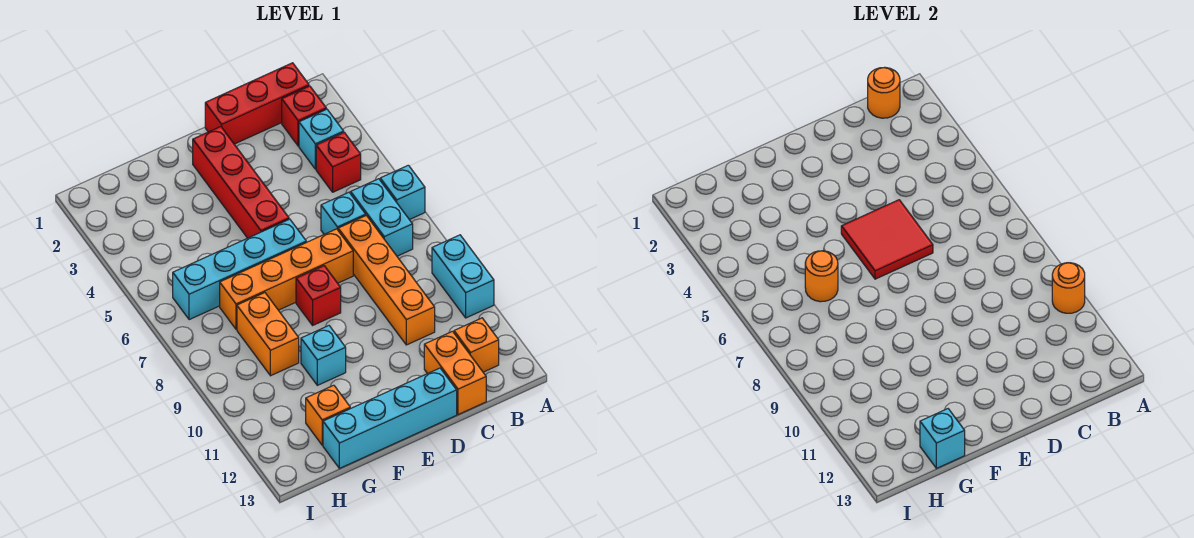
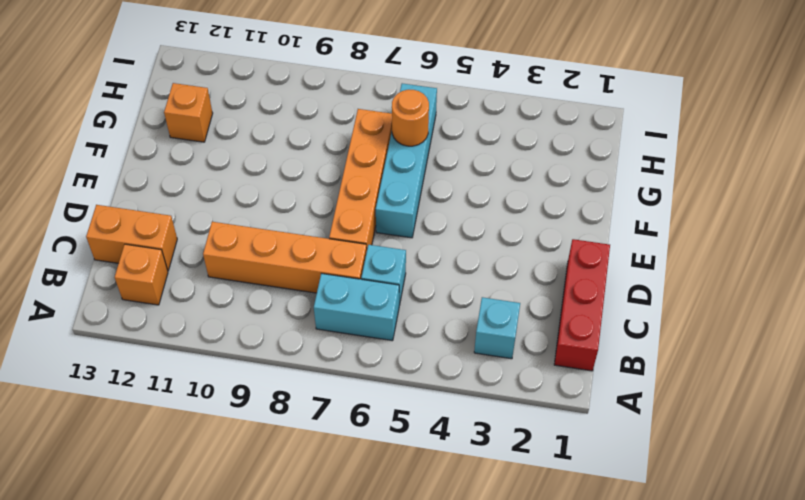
none -> cyan brick A6 level 1
none -> cyan brick A9:A10 level 1
none -> red brick B2 level 1

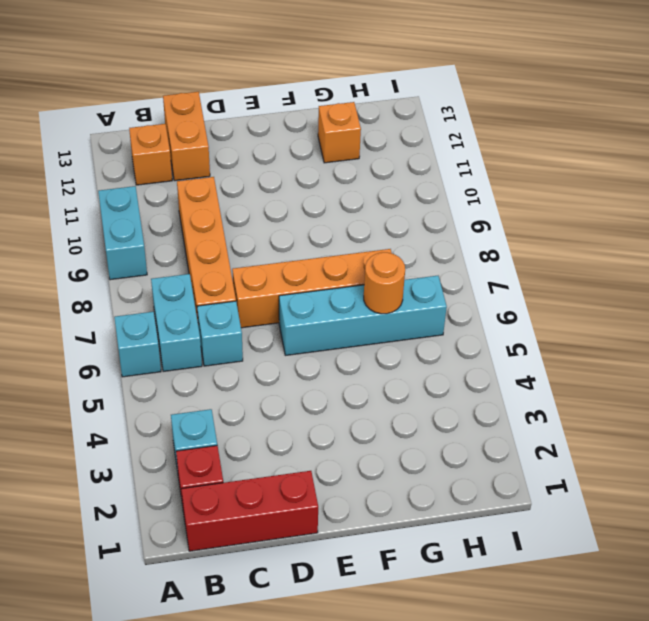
none -> red brick B4 level 1
none -> cyan brick D13:G13 level 1
none -> red brick E2:E5 level 1

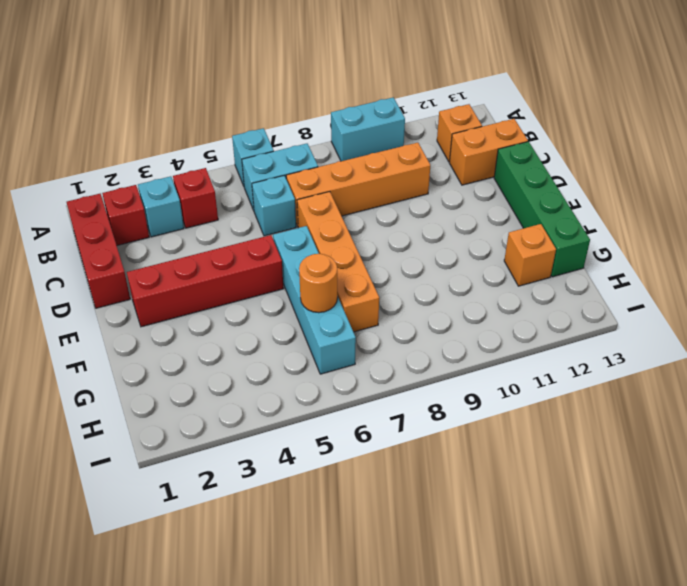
green brick D13:G13 level 1 -> cyan brick D13:G13 level 1
none -> red brick E8 level 1
none -> cyan brick F10 level 1
none -> orange brick G8:G9 level 1

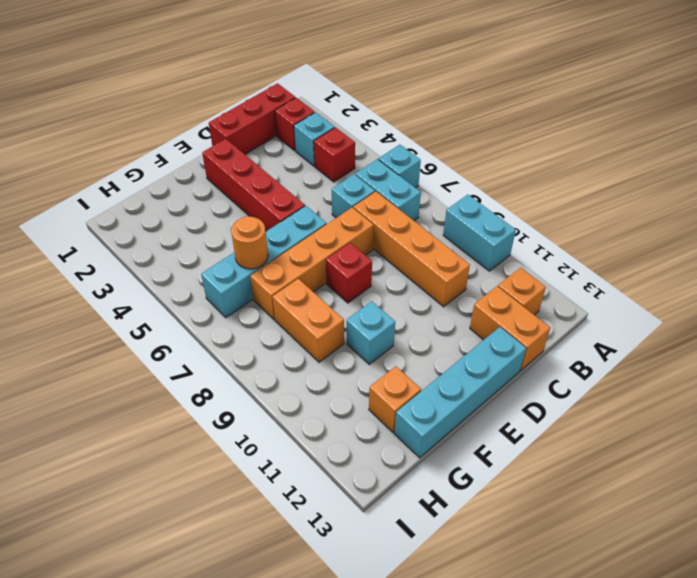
none -> orange round brick A10 level 2
none -> orange round brick B1 level 2
none -> red tile D5:E6 level 2

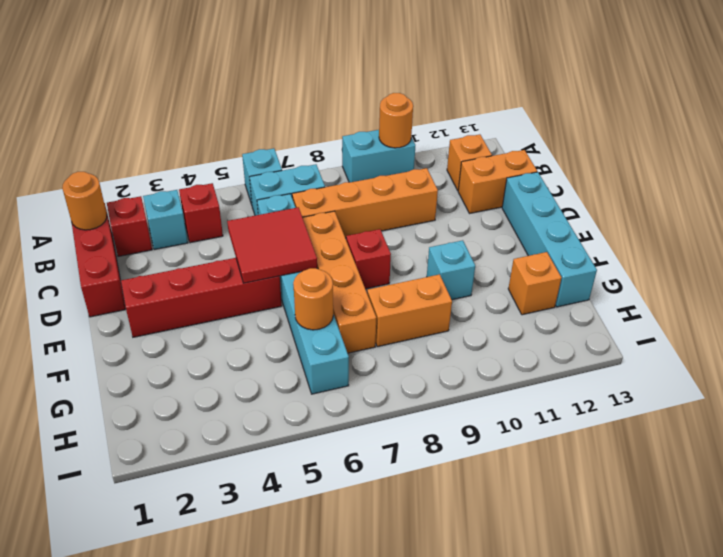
none -> cyan brick G13 level 2

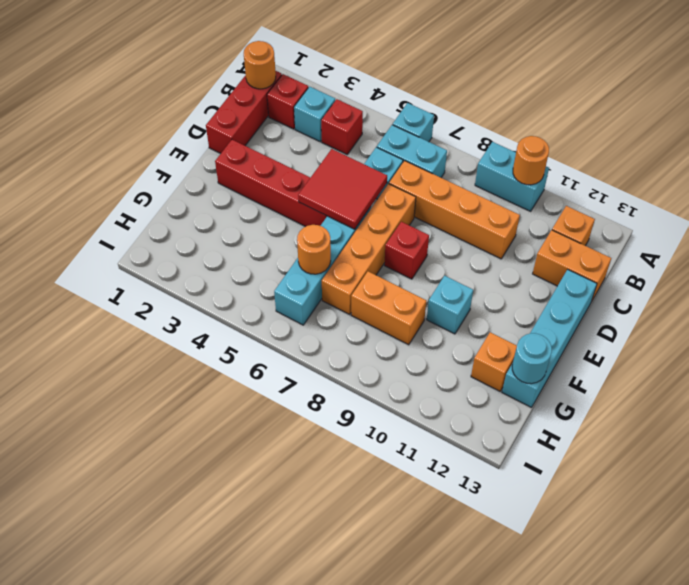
cyan round brick G13 level 2 -> cyan brick G13 level 2

